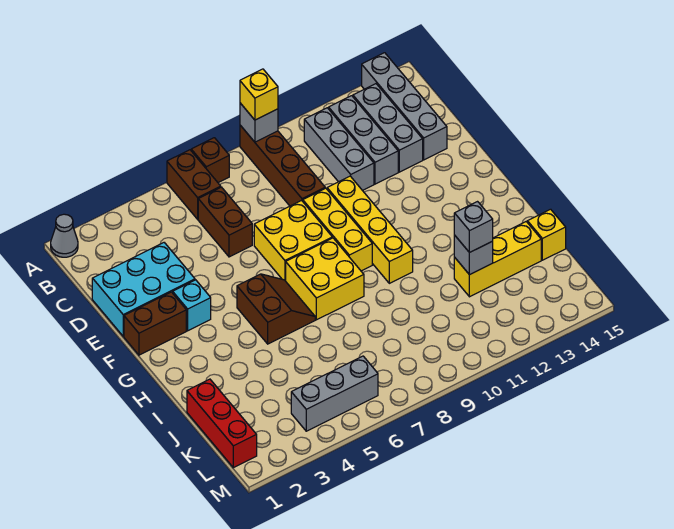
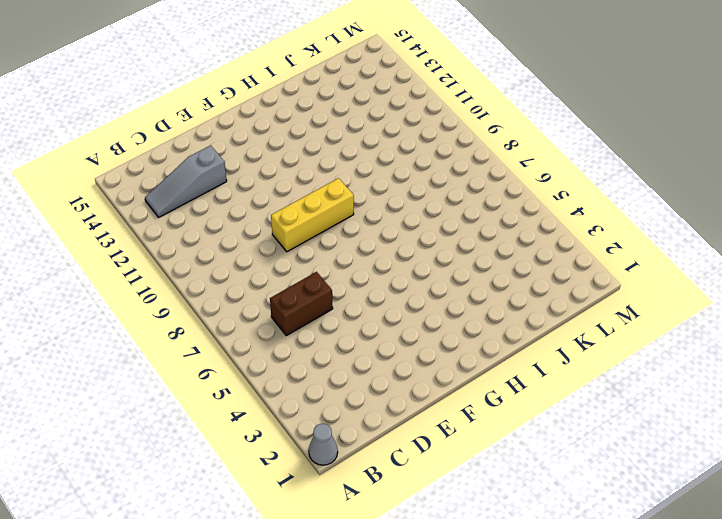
grey slope B13:D13 level 1 top D -> grey brick B13:D13 level 1
none -> brown brick A6:B6 level 1
none -> brown brick A7 level 1
none -> brown brick A9:D9 level 1

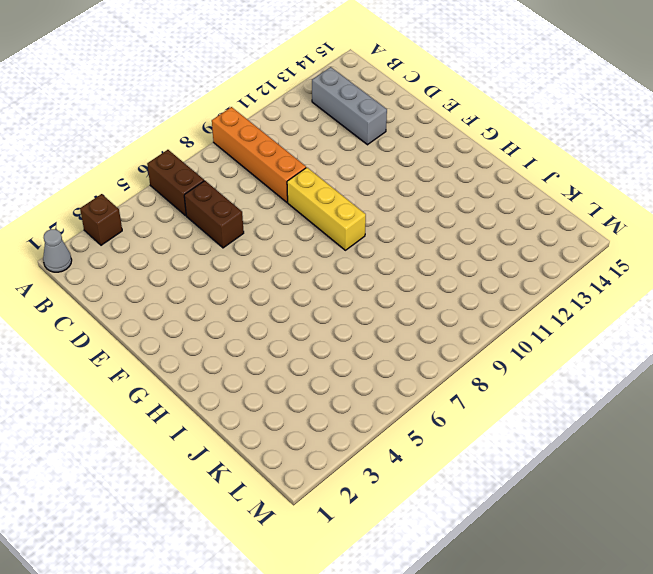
brown brick A3 level 1 -> brown brick A7 level 1
orange brick A9:D9 level 1 -> brown brick A9:D9 level 1
none -> grey brick A14:D14 level 1
none -> grey brick B11:D11 level 1
none -> grey brick B12:D12 level 1

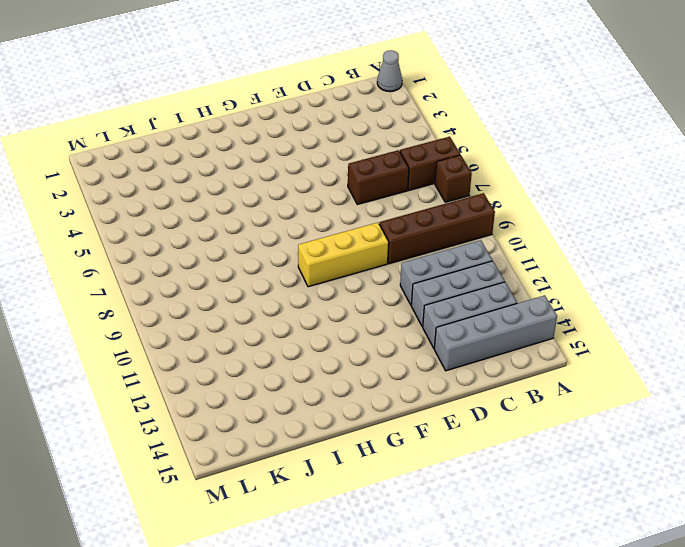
none -> cyan brick D1:E3 level 1
none -> yellow brick E7:F8 level 1
none -> yellow brick E10:H10 level 1

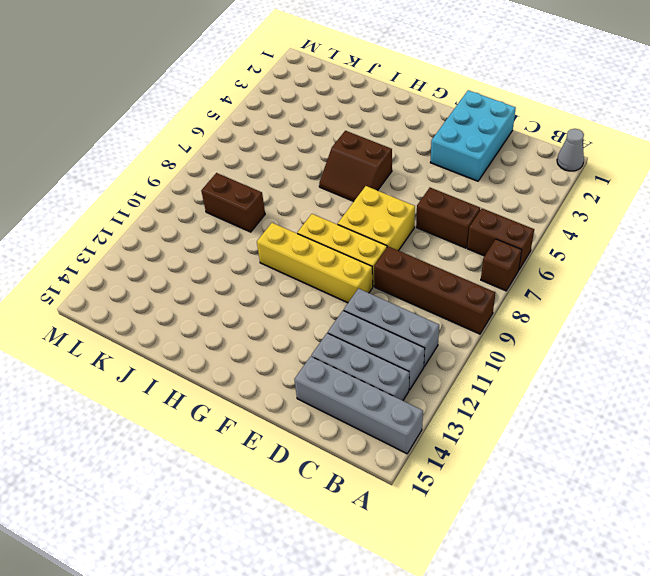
brown brick J9:K9 level 1 -> brown brick F1:F2 level 1
none -> cyan brick F3 level 1
none -> yellow brick G7:H8 level 1
none -> red brick J1:L1 level 1

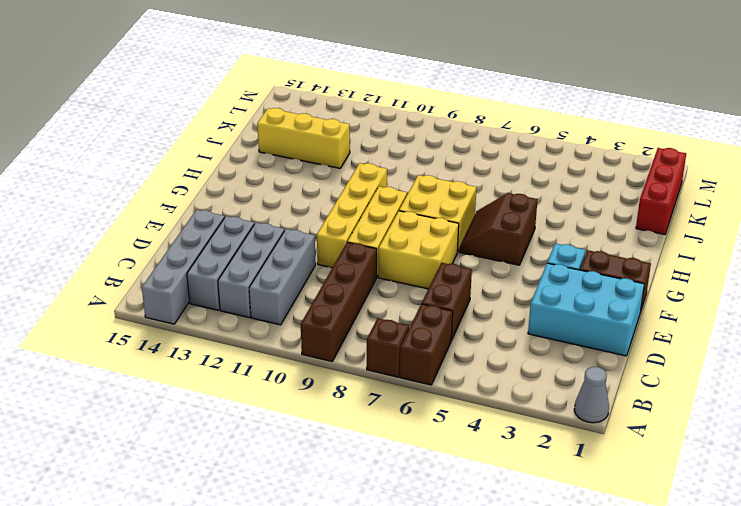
none -> yellow brick J15 level 1
none -> grey brick L4:L6 level 1
none -> grey brick A9 level 2

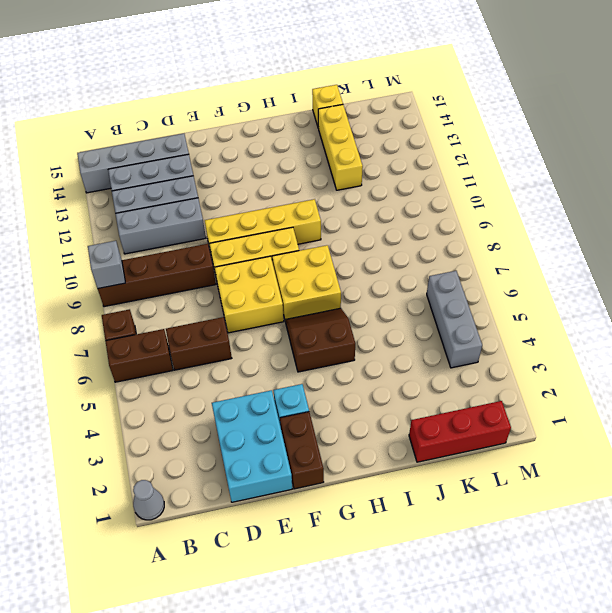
none -> grey brick J12 level 2
none -> yellow brick A9 level 3
none -> grey brick J12 level 3

